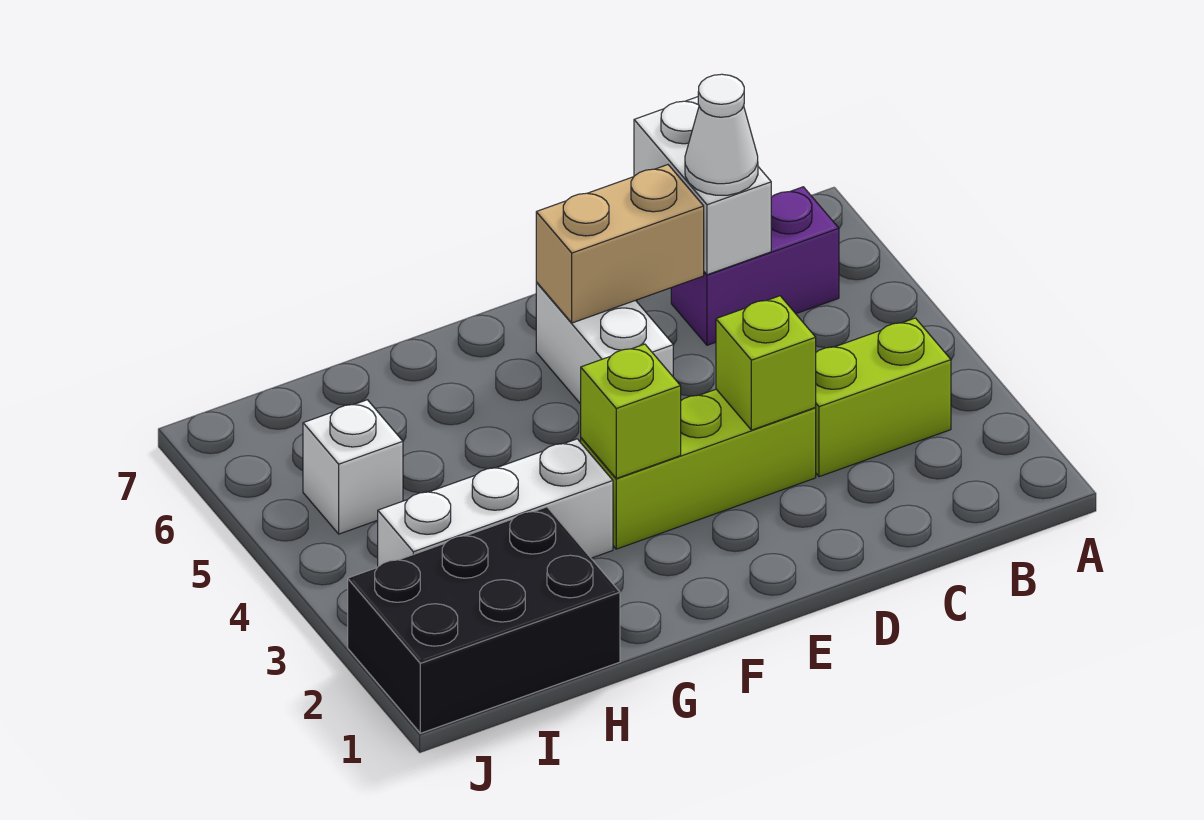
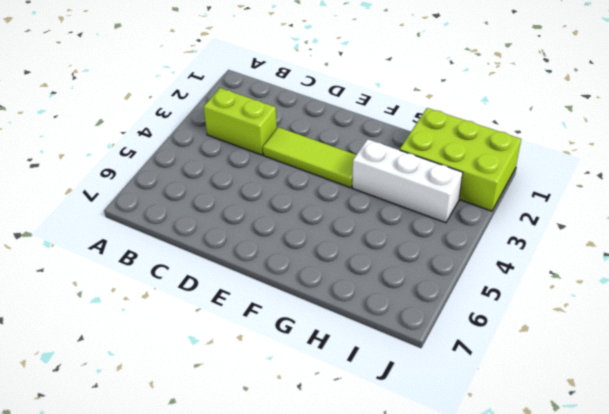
lime tile D3:F3 level 1 -> lime brick D3:F3 level 1
lime brick H1:J2 level 1 -> black brick H1:J2 level 1
none -> purple brick B6:C6 level 1
none -> white brick E5:E6 level 1
none -> white brick I5 level 1

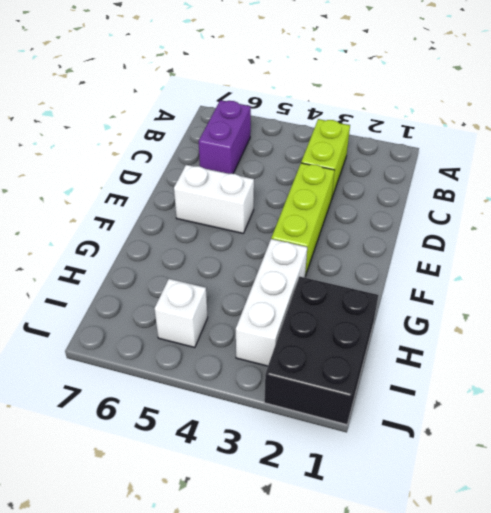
none -> white brick C6:C7 level 2
none -> lime brick D3 level 2
none -> tan brick D6:E6 level 2

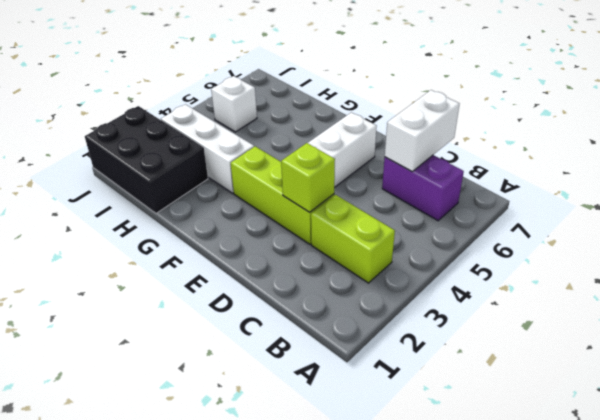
none -> tan brick D6:E6 level 2
none -> lime brick F3 level 2
none -> white cone C6 level 3

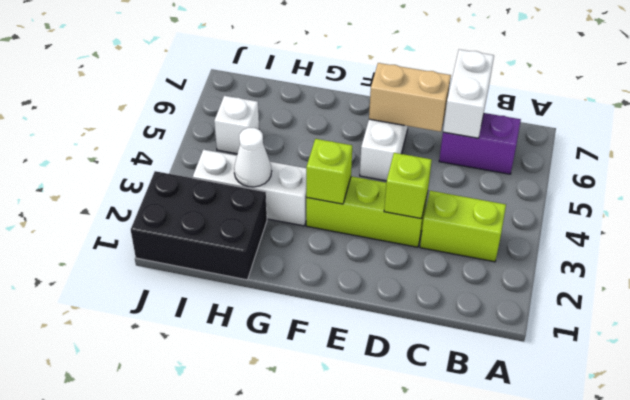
white cone H3 level 2 -> white cone C6 level 3

